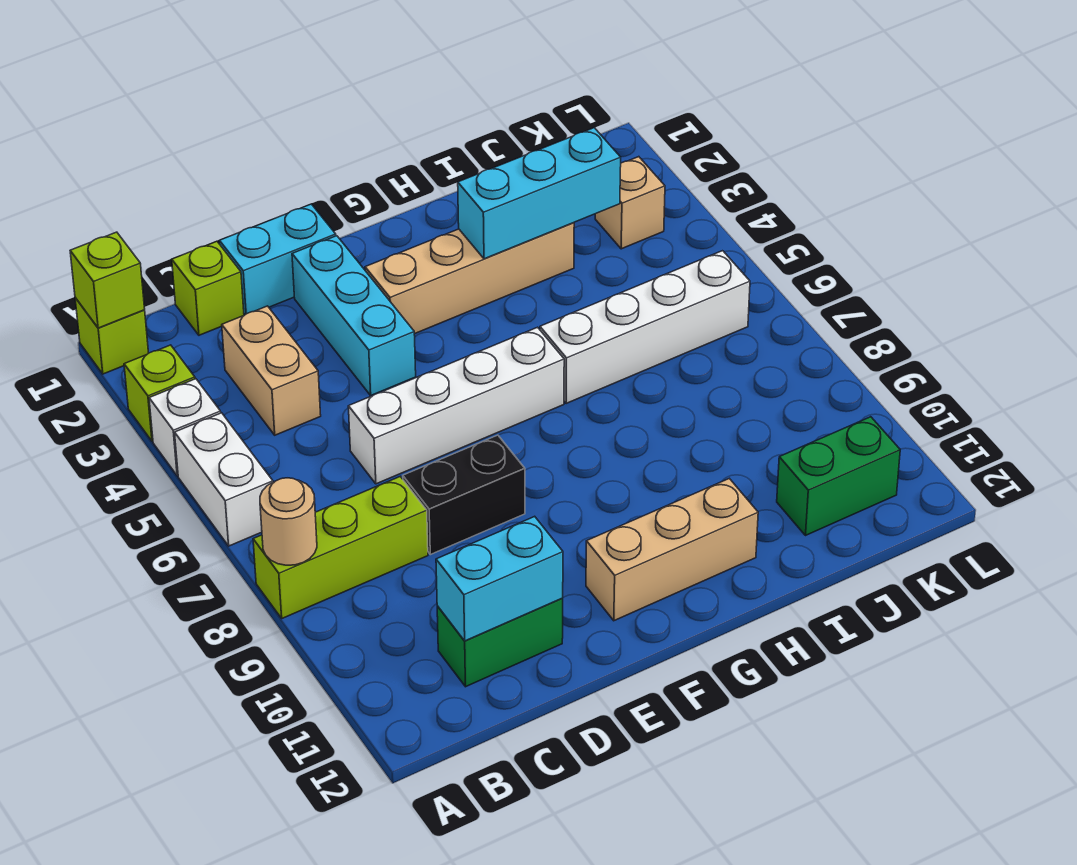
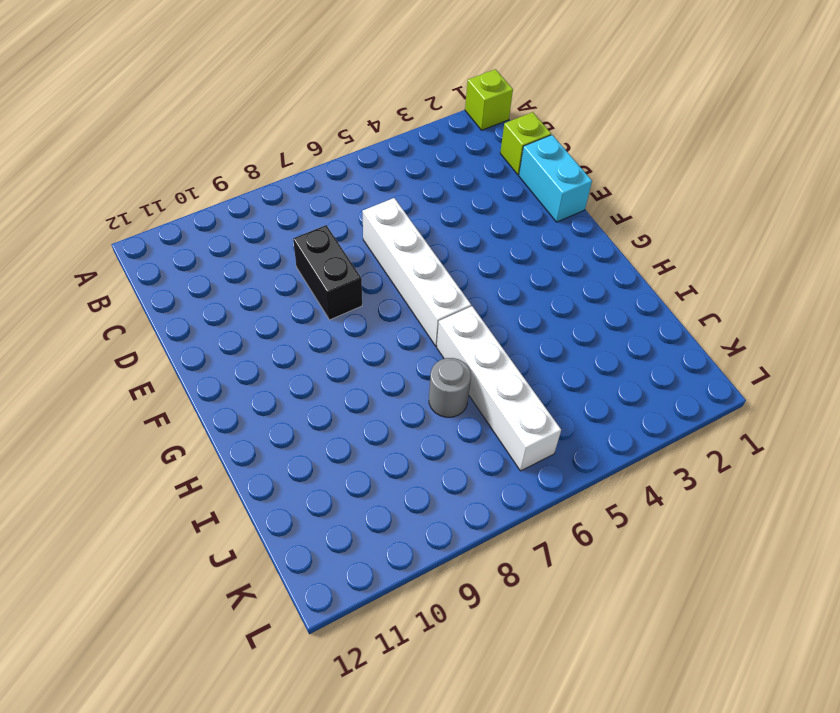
grey round brick I7 level 1 -> none
none -> lime brick A3 level 1
none -> white brick A4 level 1
none -> white brick A5:A6 level 1

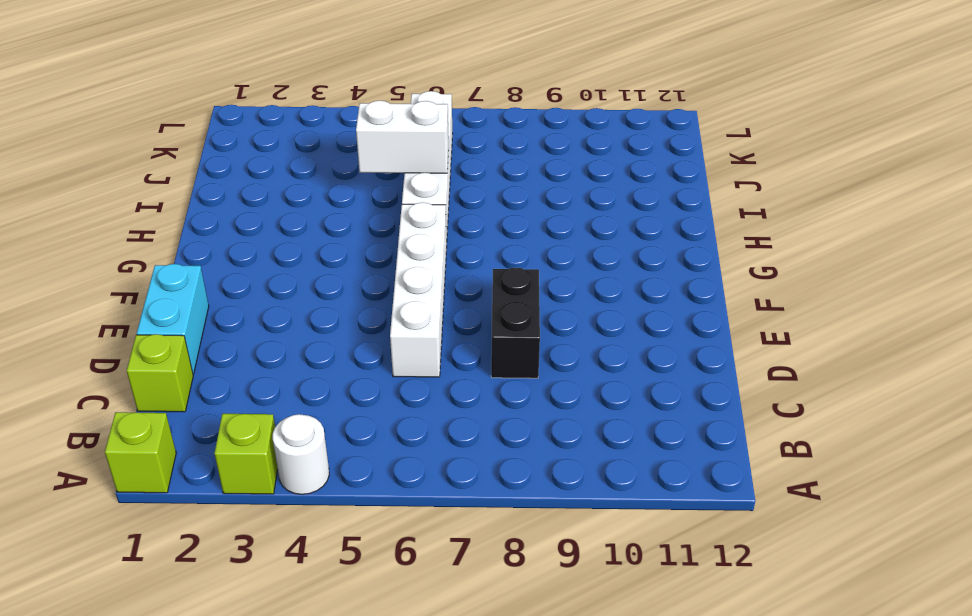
white round brick A4 level 1 -> white brick A4 level 1
white brick I5:I6 level 2 -> white brick A5:A6 level 1
none -> lime brick A8:C8 level 1
none -> tan brick C3:C4 level 1
none -> green brick C11:D11 level 1

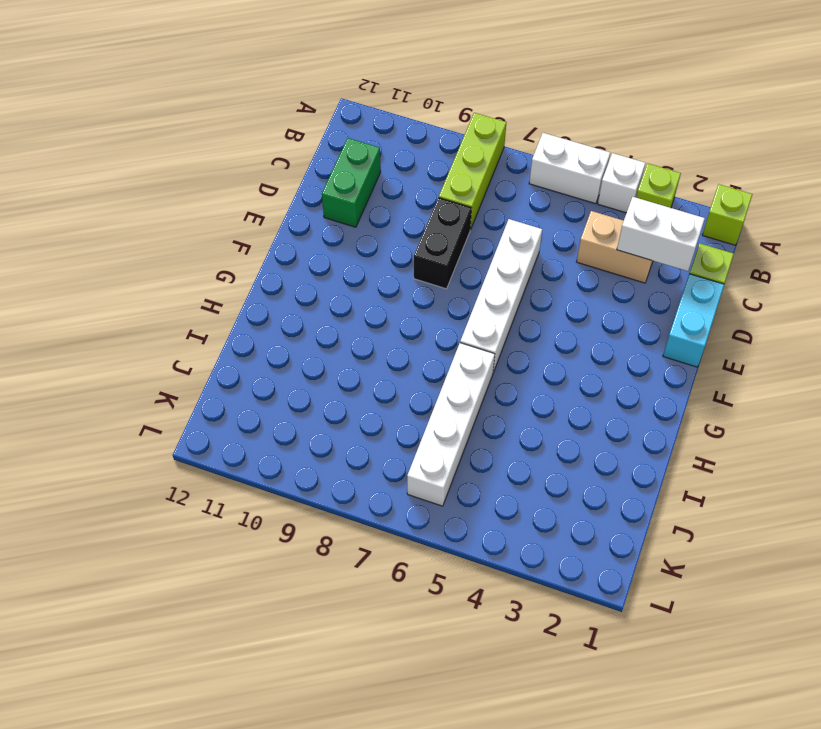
white brick C2:C3 level 2 -> none
none -> cyan brick E2:E4 level 1
none -> tan brick F3:I3 level 1
none -> tan brick F11:H11 level 1

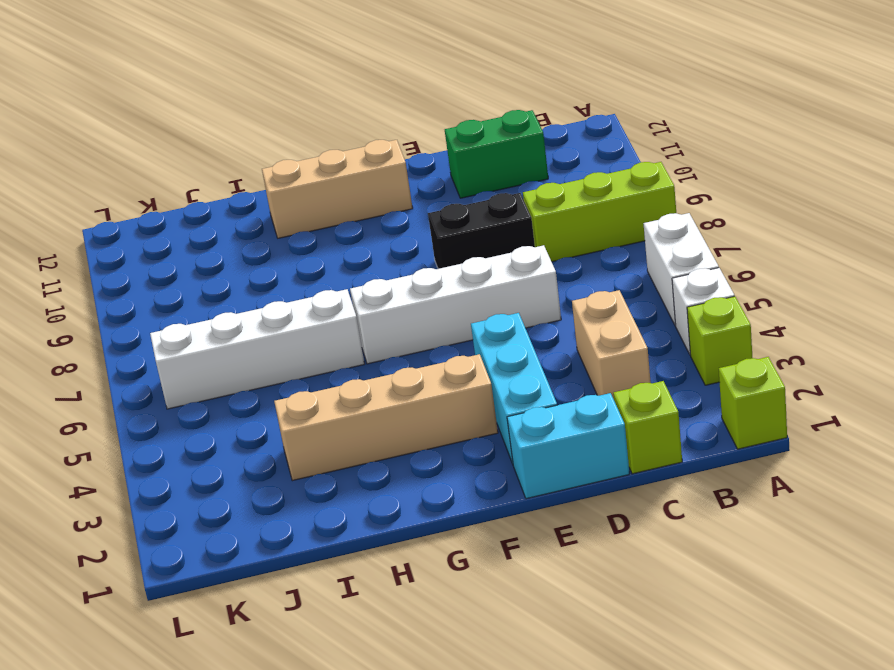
none -> green brick J11:K11 level 1
none -> tan brick K3 level 1
none -> lime brick A1 level 2

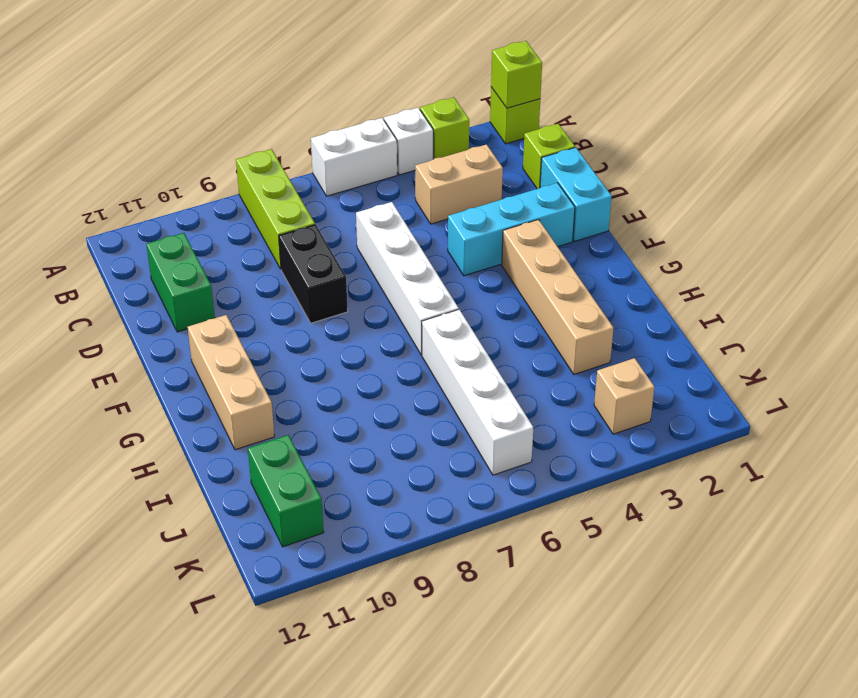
none -> tan round brick A8 level 2
none -> cyan brick C11:D11 level 2
none -> cyan brick H3:J3 level 2

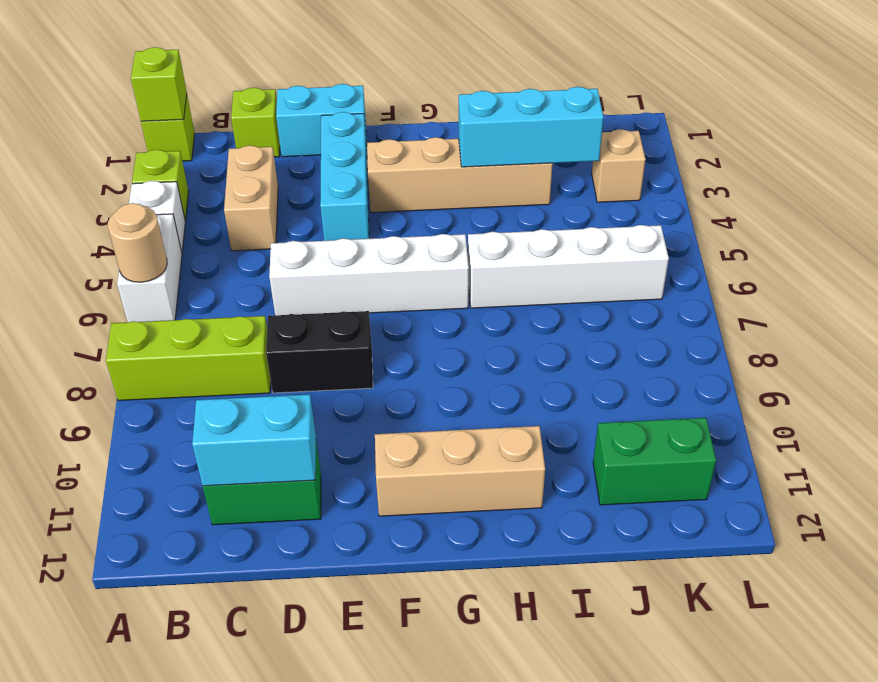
tan round brick A6 level 2 -> tan round brick A8 level 2

